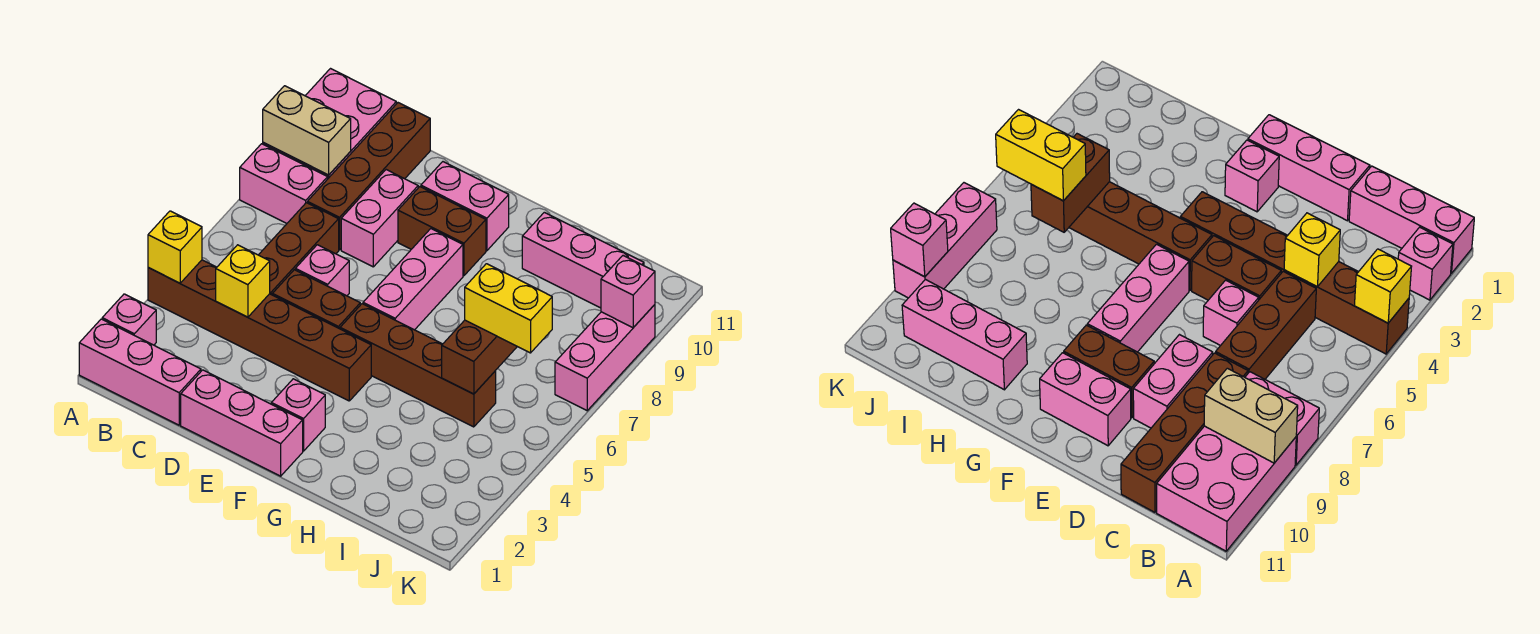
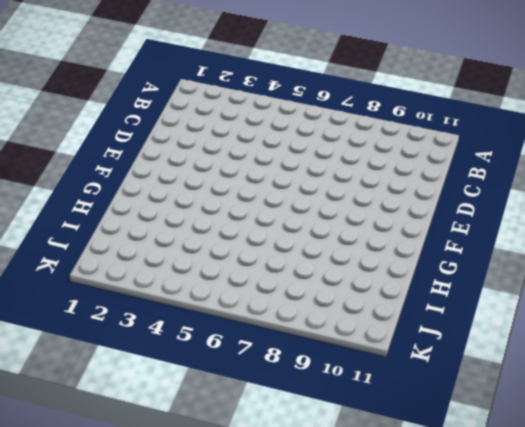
none -> pink brick A1:C1 level 1
none -> pink brick A2 level 1
none -> brown brick A4:F4 level 1

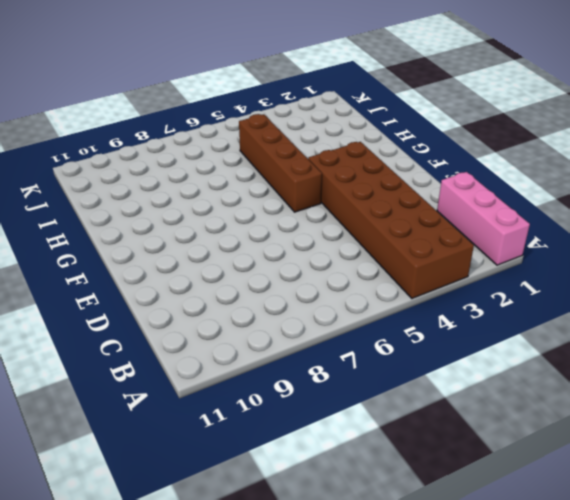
brown brick A3:F4 level 1 -> brown brick A4:F4 level 1
none -> pink brick A2 level 1
none -> pink brick A8:B8 level 1
none -> pink brick A9:B11 level 1

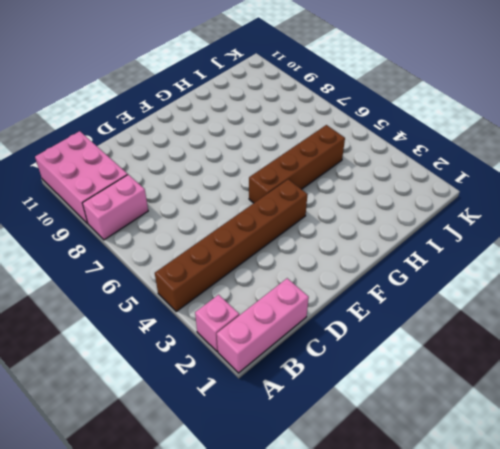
none -> brown brick C5:C7 level 1
none -> brown brick C8:C11 level 1
none -> pink brick D1:F1 level 1

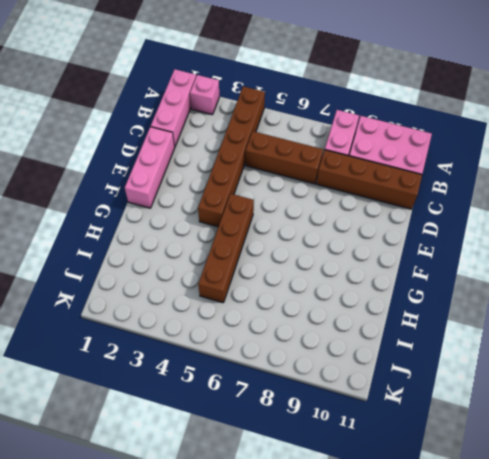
none -> brown brick D5:E5 level 1
none -> pink brick D6 level 1
none -> pink brick D8:D9 level 1

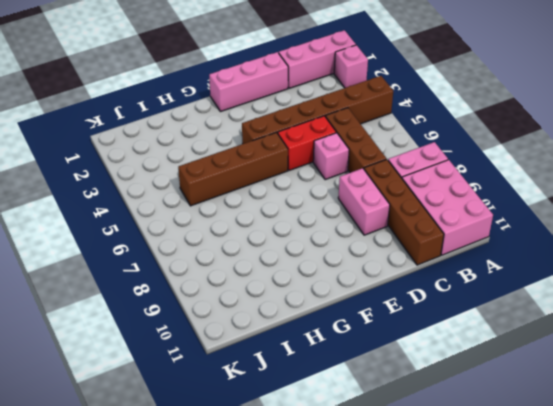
red brick D5:E5 level 1 -> brown brick D5:E5 level 1
none -> brown brick E9:F9 level 1
none -> pink brick E10:F10 level 1
none -> pink brick F2 level 1

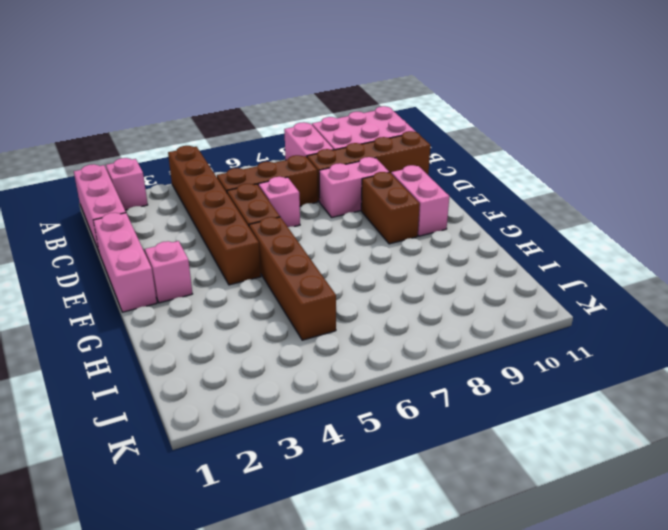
none -> pink brick F6:F8 level 1
none -> pink brick H10:J10 level 1
none -> pink brick K7:K9 level 1

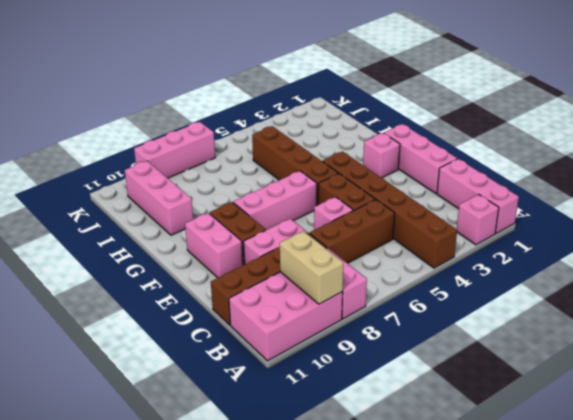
none -> yellow brick A4 level 2
none -> yellow brick C4 level 2
none -> brown brick I5:I6 level 2

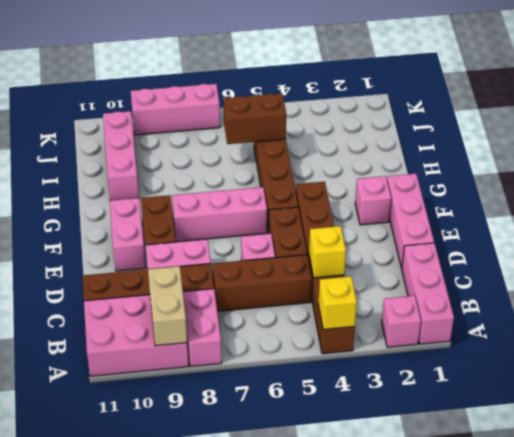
none -> pink brick K9 level 2
none -> yellow brick I6:J6 level 3

